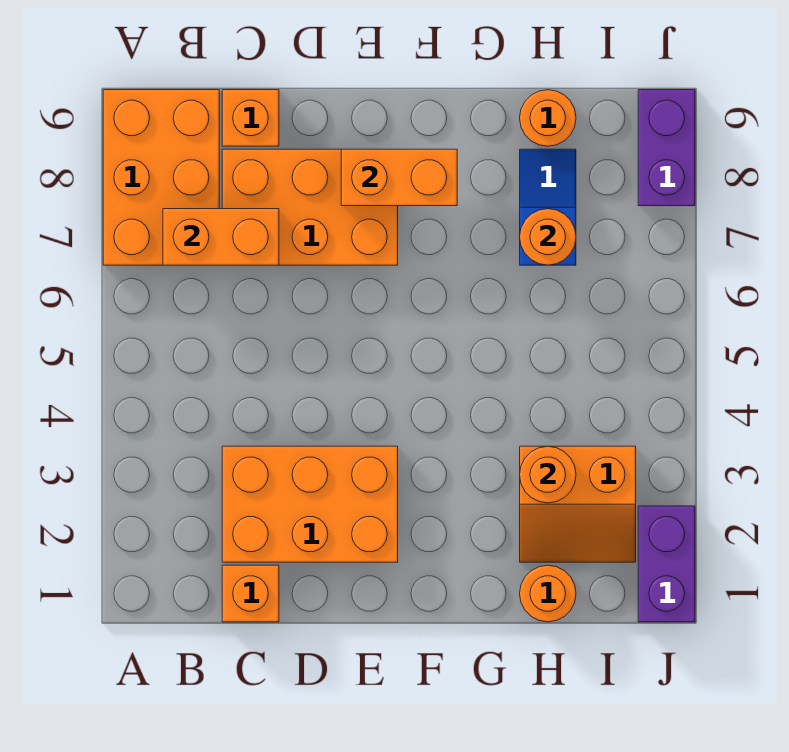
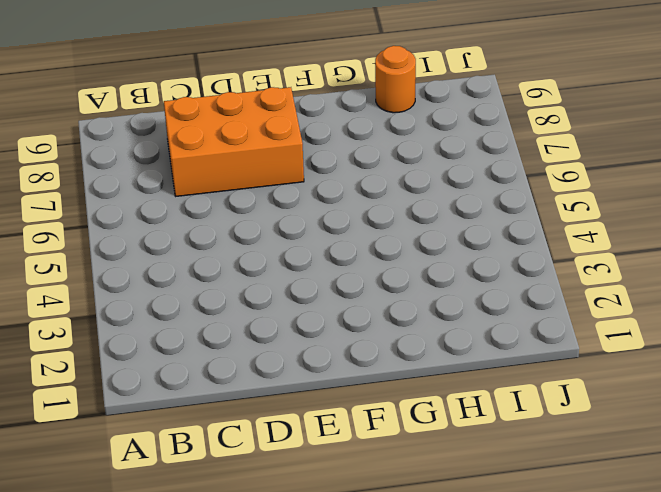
none -> orange brick A7:B9 level 1
none -> orange brick C1 level 1
none -> orange brick C2:E3 level 1

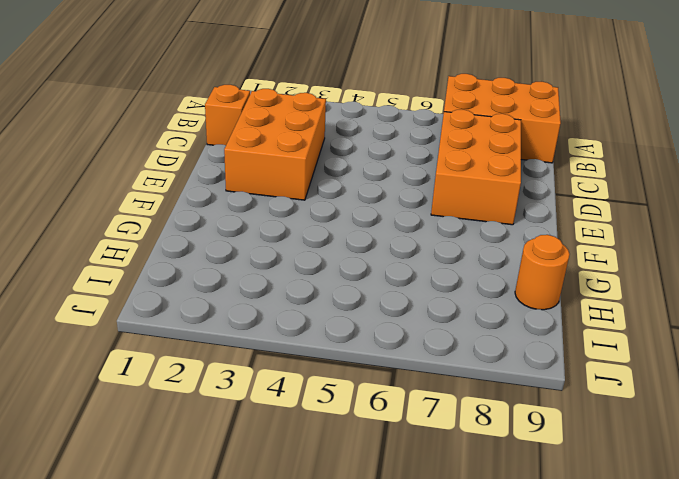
none -> orange brick C9 level 1
none -> orange round brick H1 level 1
none -> orange slope H2:I3 level 1 top 3

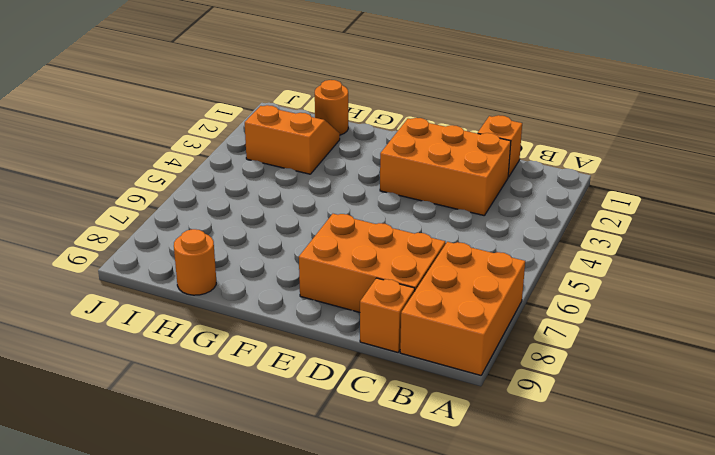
none -> blue slope H7:H8 level 1 top 7
none -> purple brick J1:J2 level 1
none -> purple brick J8:J9 level 1

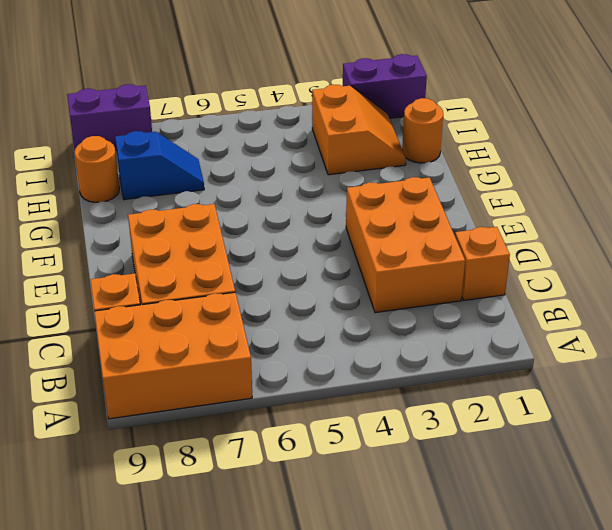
blue slope H7:H8 level 1 top 8 -> blue slope H7:H8 level 1 top 7
none -> orange brick B7:C7 level 2
none -> orange brick E8:F8 level 2
none -> orange round brick H3 level 2

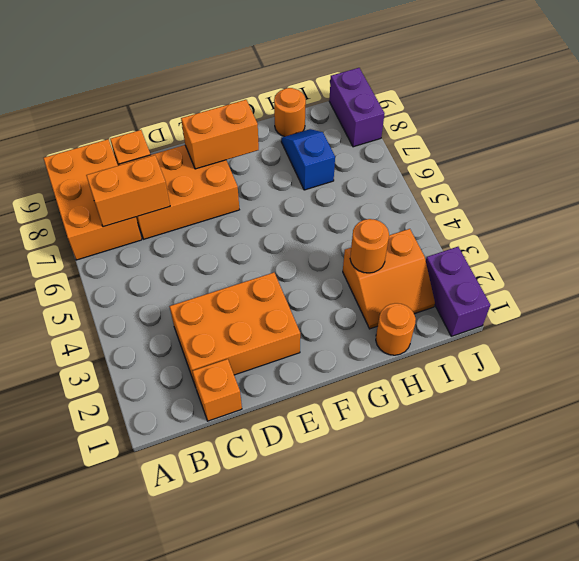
none -> orange round brick H7 level 2

